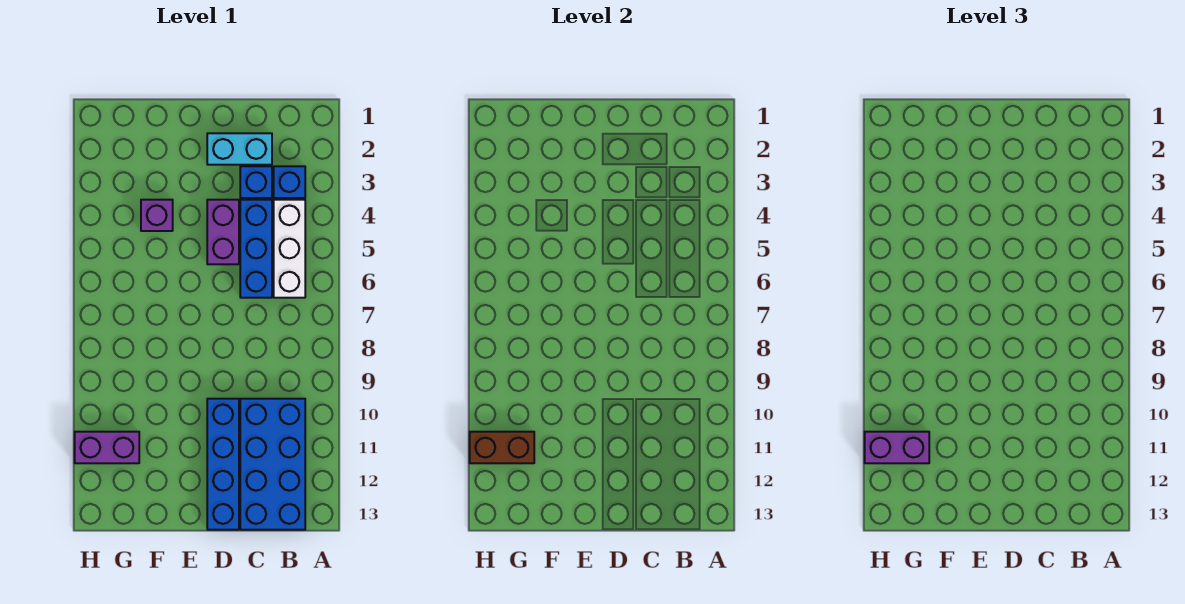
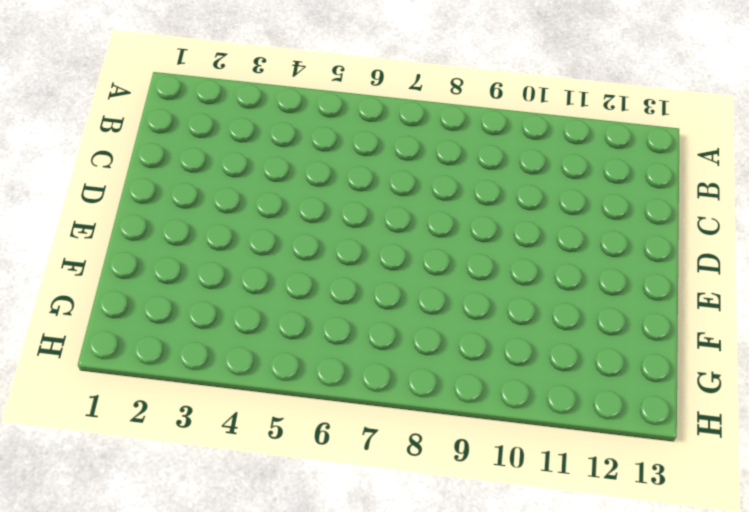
none -> blue brick B3 level 1
none -> white brick B4:B6 level 1
none -> blue brick B10:C13 level 1

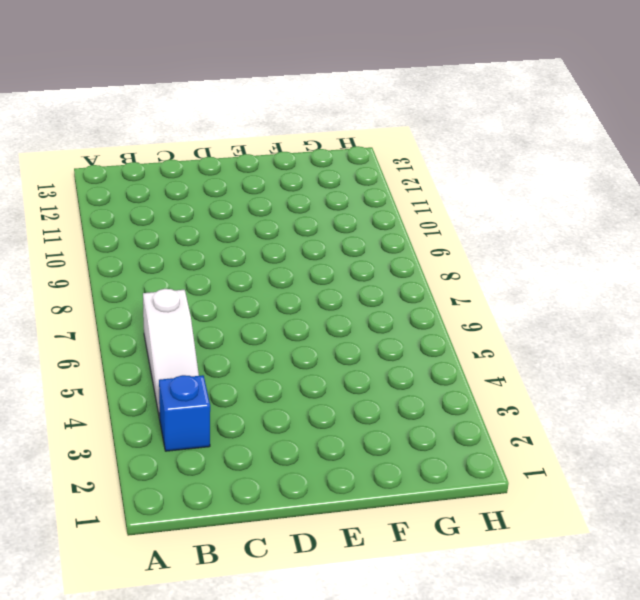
white slope B4:B6 level 1 top 6 -> white brick B4:B6 level 1
none -> blue brick B10:C13 level 1
none -> cyan brick C2:D2 level 1
none -> blue brick C3 level 1

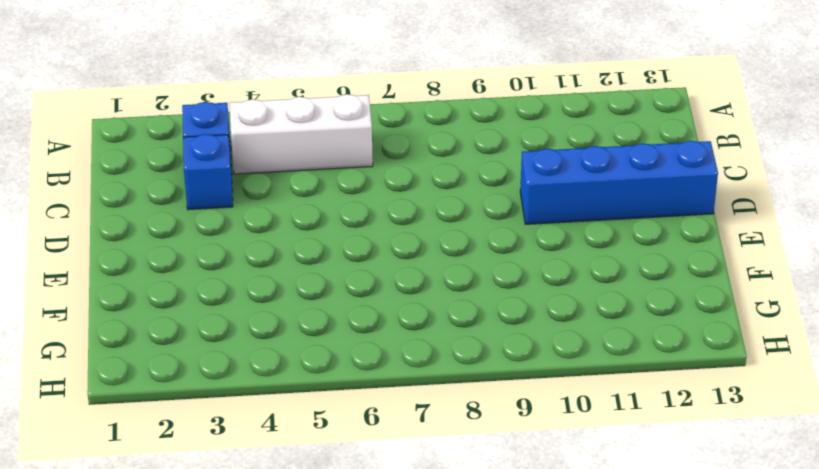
none -> blue brick B10:C13 level 1
none -> cyan brick C2:D2 level 1
none -> blue brick C4:C6 level 1

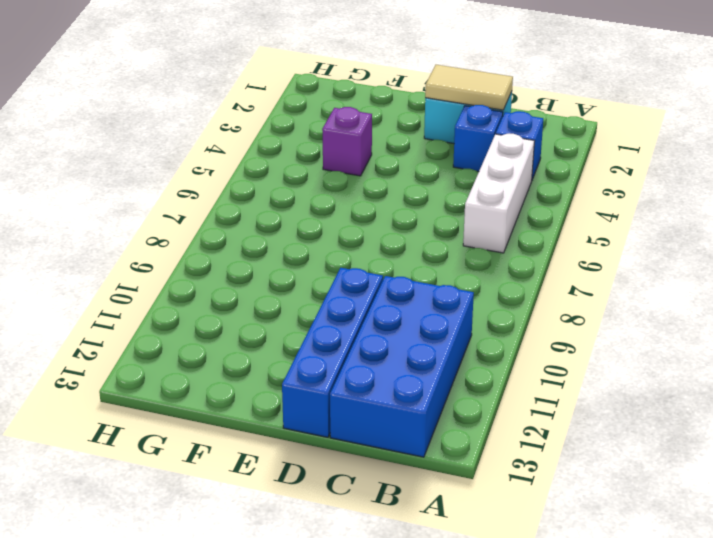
tan tile C2:D2 level 2 -> none
none -> blue brick C4:C6 level 1
none -> purple brick D4:D5 level 1
none -> purple brick G11:H11 level 1

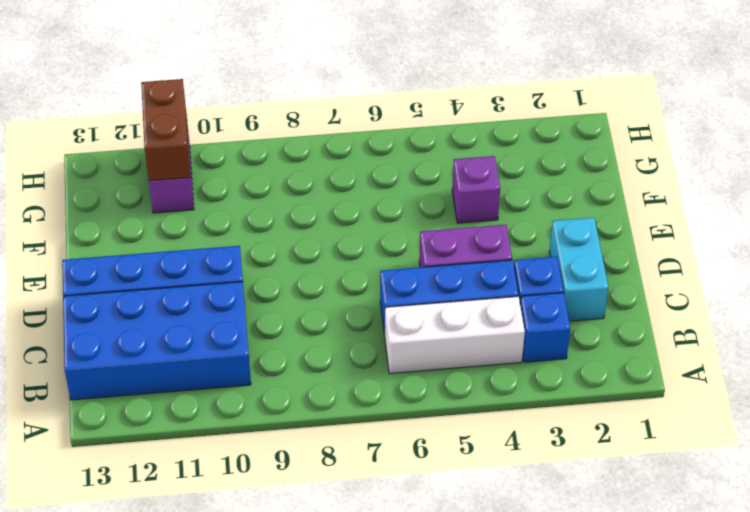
none -> purple brick G11:H11 level 3

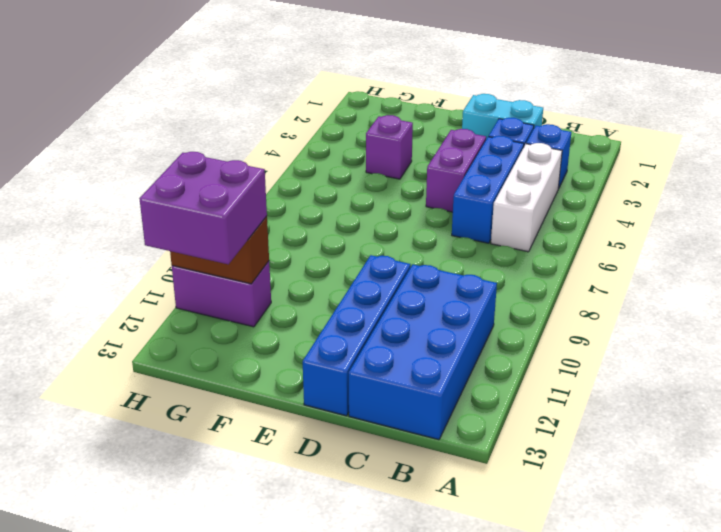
purple brick G11:H12 level 3 -> purple brick G11:H11 level 3

